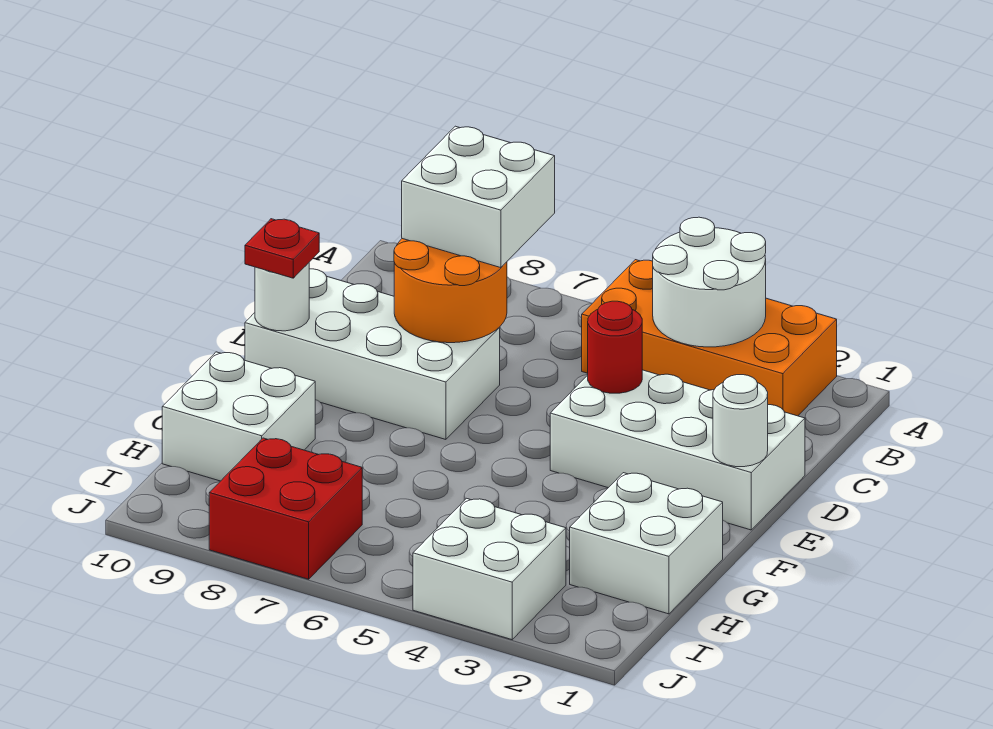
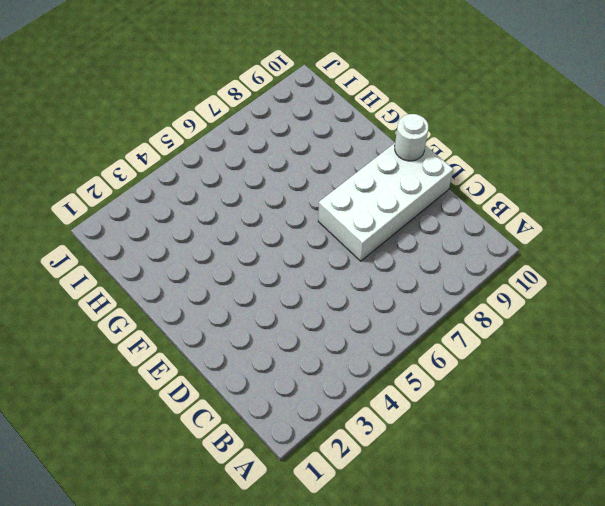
none -> orange brick A2:B5 level 1
none -> white brick D1:E4 level 1
none -> white brick G1:H2 level 1

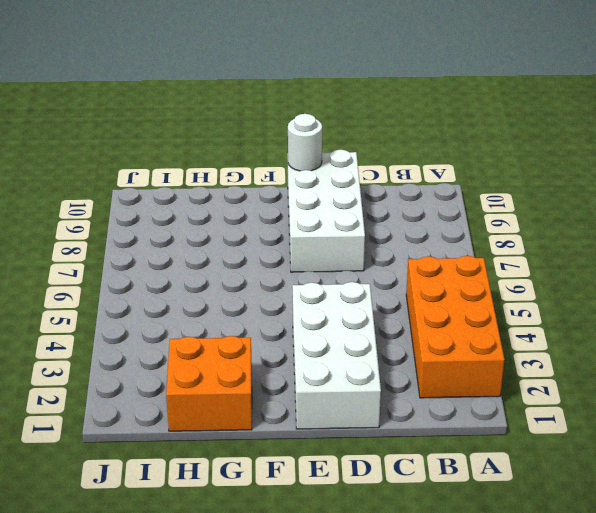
orange brick G1:H2 level 1 -> white brick G1:H2 level 1
none -> white brick G9:H10 level 1
none -> white brick I3:J4 level 1
none -> red brick I7:J8 level 1

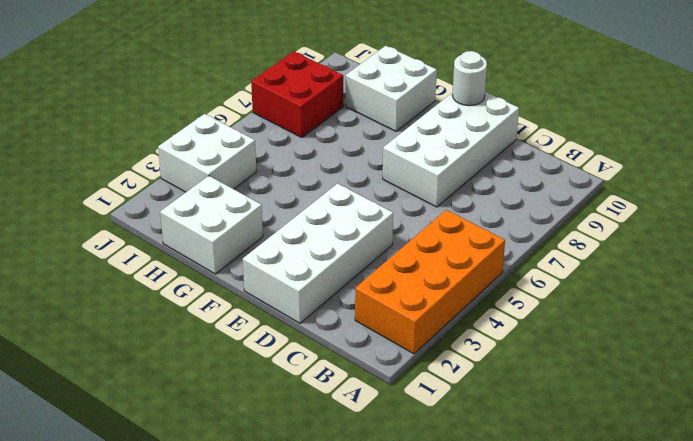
none -> white round brick A3:B4 level 2
none -> orange round brick C7:D8 level 2
none -> red round brick D4 level 2

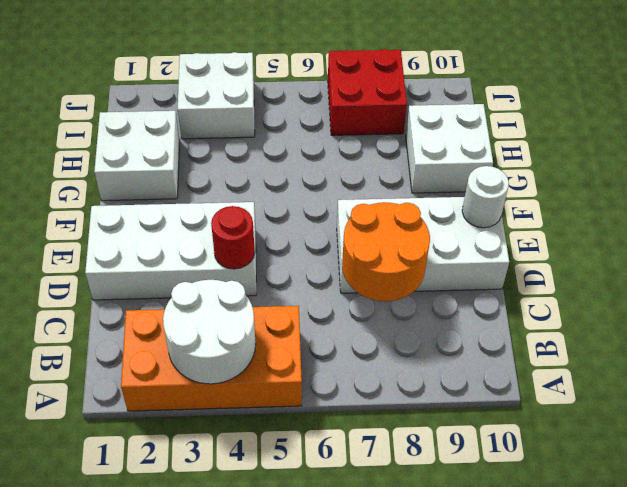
none -> white round brick E1 level 2
none -> white brick B7:C8 level 3
none -> red plate E10 level 3

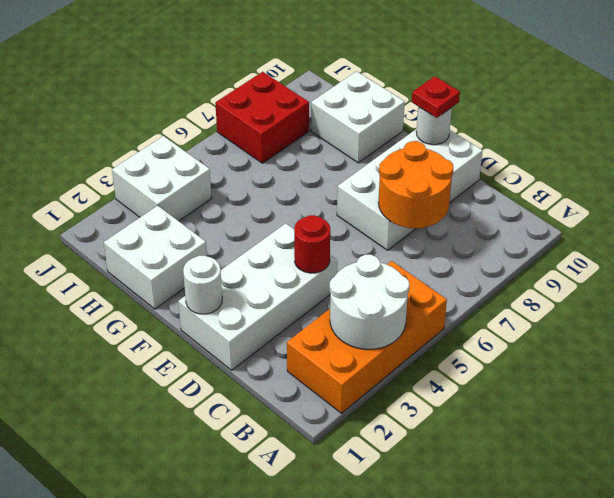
none -> white brick B7:C8 level 3

